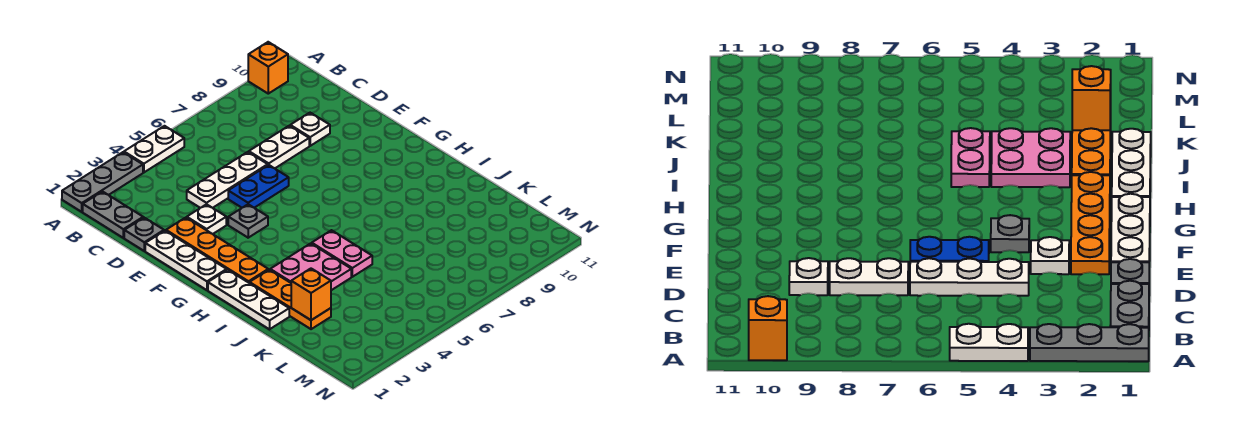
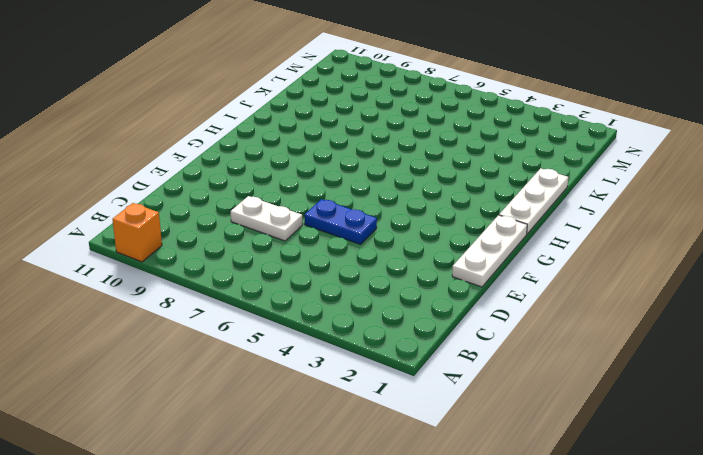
none -> grey plate A1:A3 level 1
none -> white plate A4:A5 level 1
none -> grey plate B1:C1 level 1

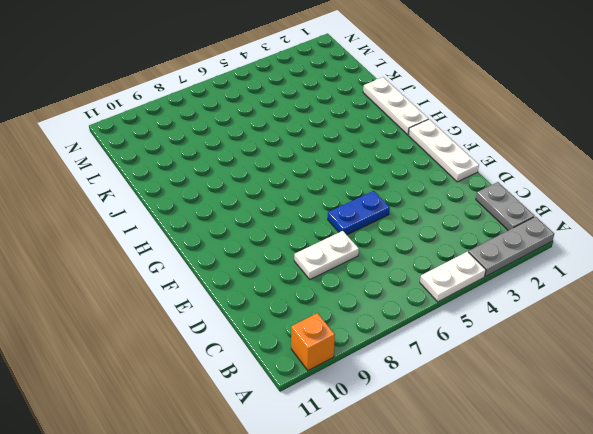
none -> grey plate D1 level 1
none -> white plate D4:D6 level 1
none -> white plate D9 level 1

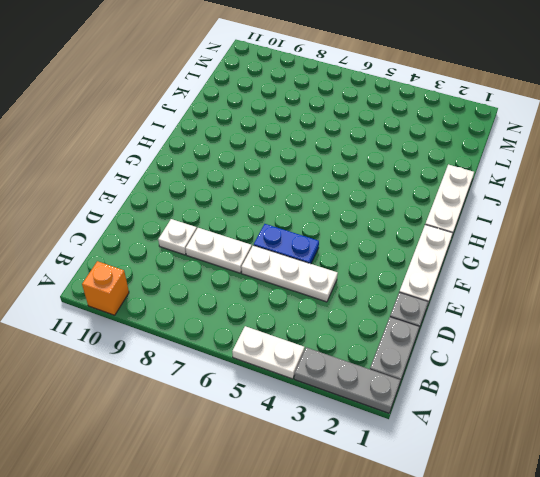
none -> orange plate E2:H2 level 1
none -> white plate E3 level 1
none -> grey plate F4 level 1

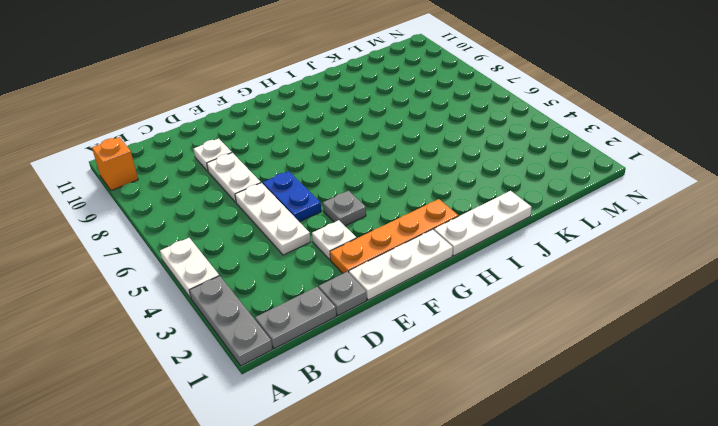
none -> orange plate I2:K2 level 1
none -> pink plate I3:J4 level 1
none -> pink plate I5:J5 level 1

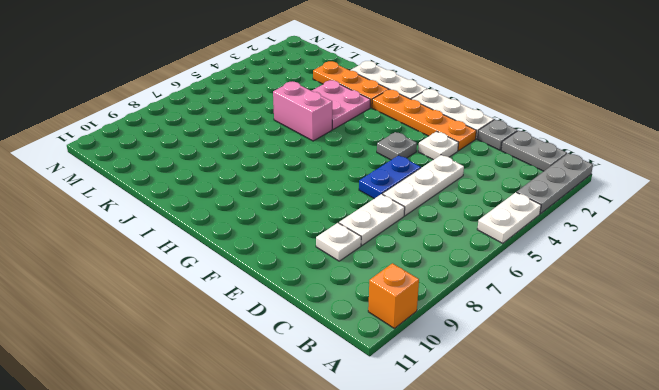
pink brick I5:J5 level 1 -> pink plate I5:J5 level 1
none -> orange brick K2 level 2

